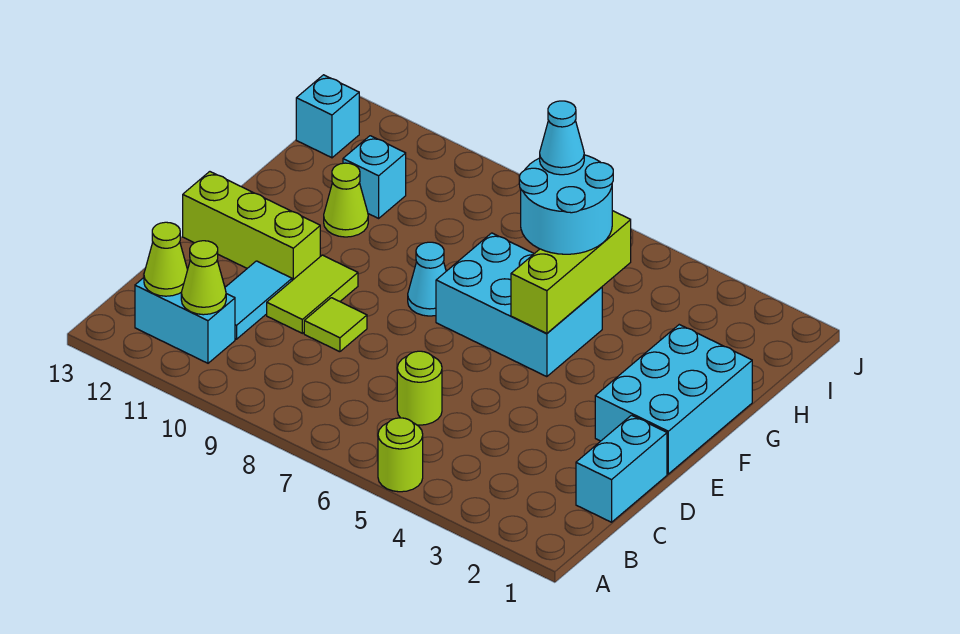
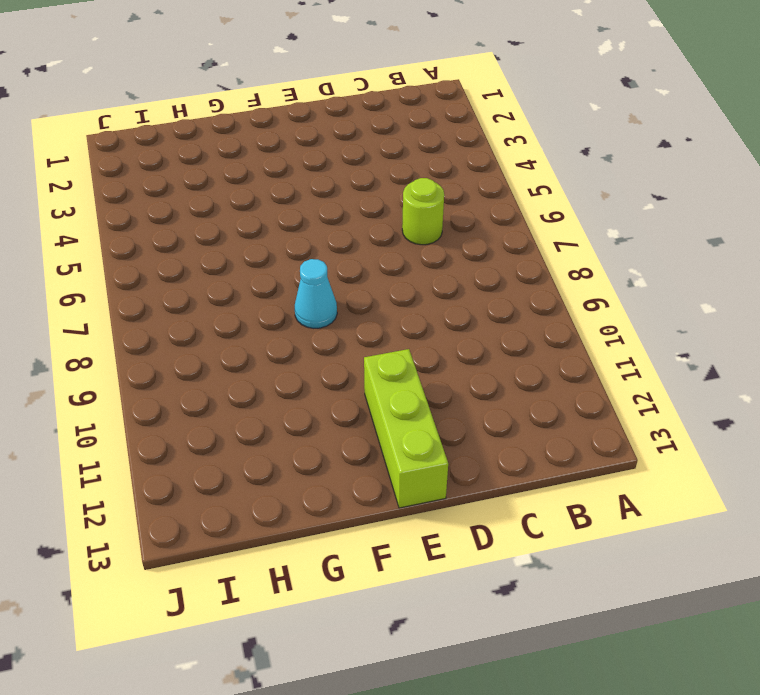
none -> lime round brick A5 level 1
none -> cyan brick B11:B12 level 1
none -> cyan brick C1:D1 level 1

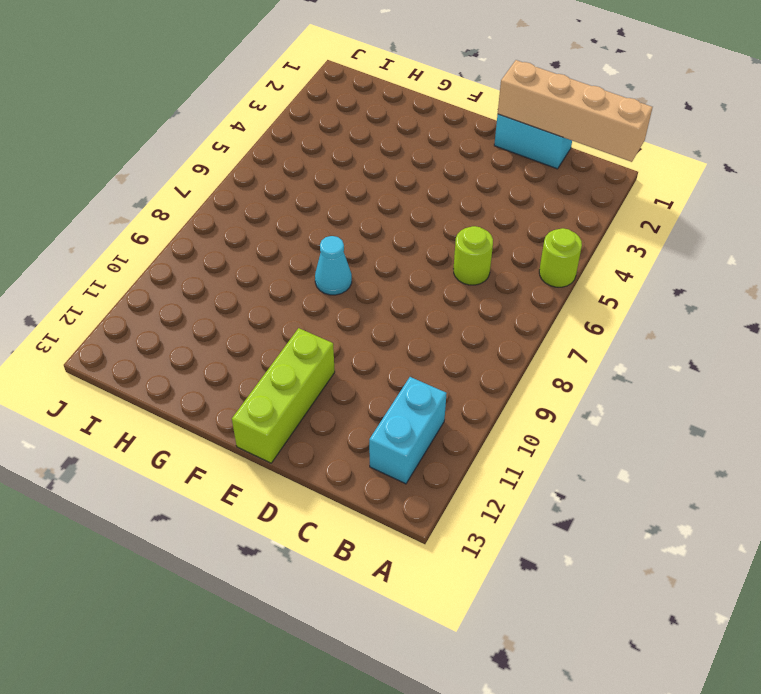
tan brick A1:D1 level 2 -> none
none -> cyan tile C11:D11 level 1
none -> lime tile D9 level 1
none -> lime tile D10:E10 level 1

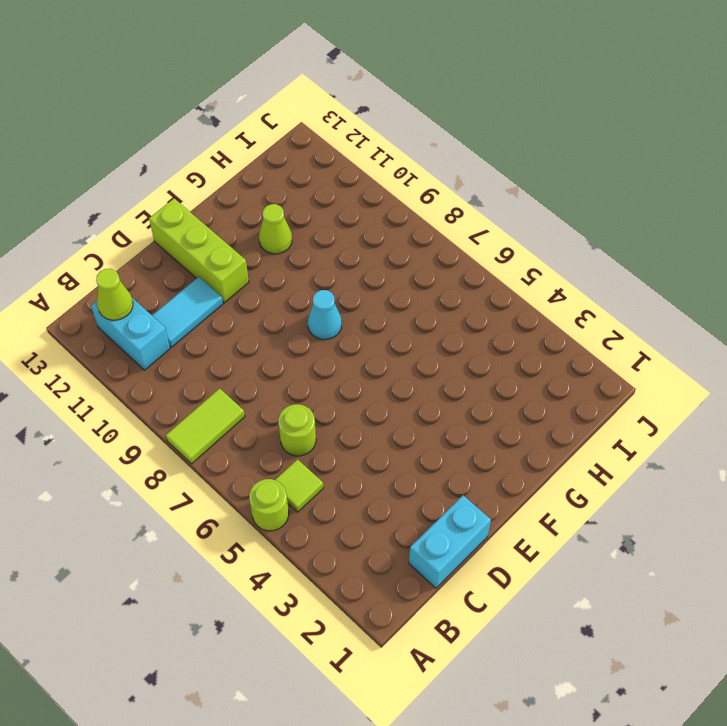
lime tile A8:B8 level 1 -> lime tile D10:E10 level 1
lime tile B5 level 1 -> lime tile D9 level 1
none -> cyan brick E1:G2 level 1
none -> cyan brick F5:G7 level 1
none -> cyan brick H11 level 1

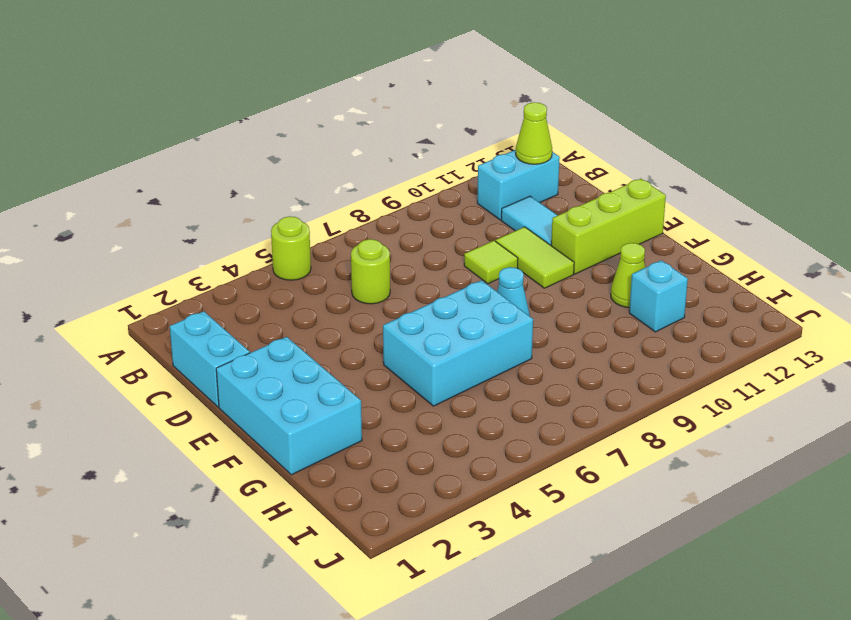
none -> cyan brick I13 level 1
none -> lime cone B11 level 2
none -> lime brick F5:H5 level 2

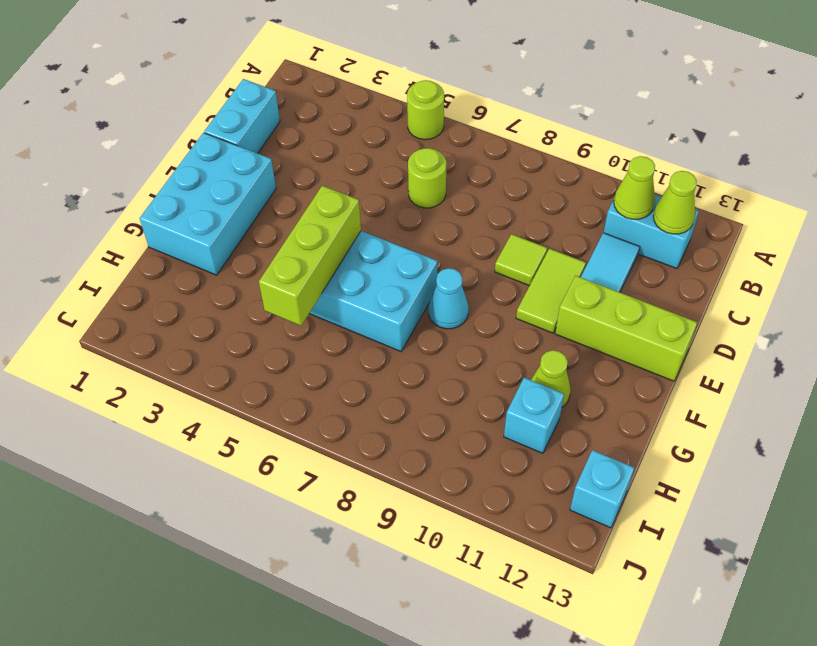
none -> cyan round brick G5:H6 level 3
none -> cyan cone H6 level 4

